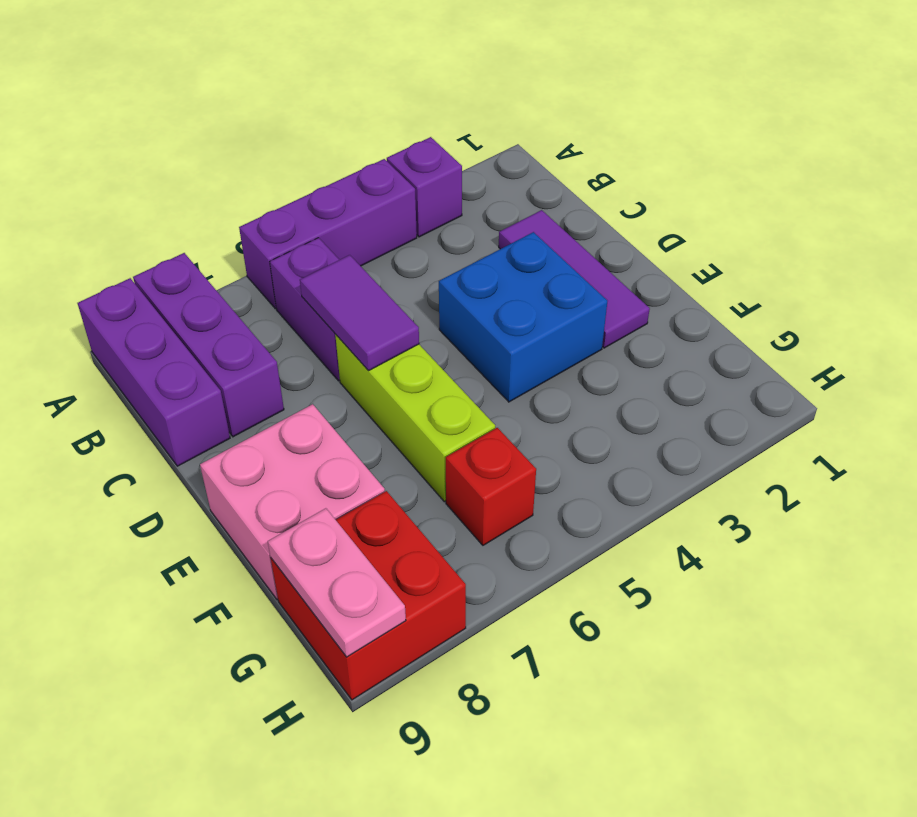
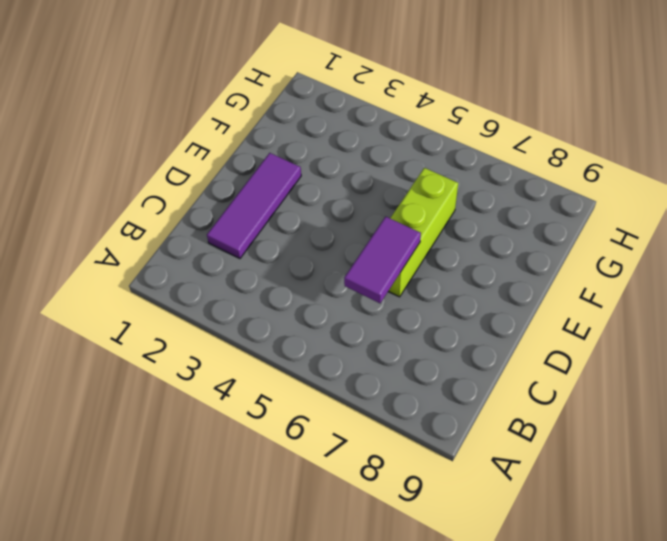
none -> purple brick A3 level 1
none -> purple brick A4:A6 level 1
none -> purple brick A8:C8 level 1

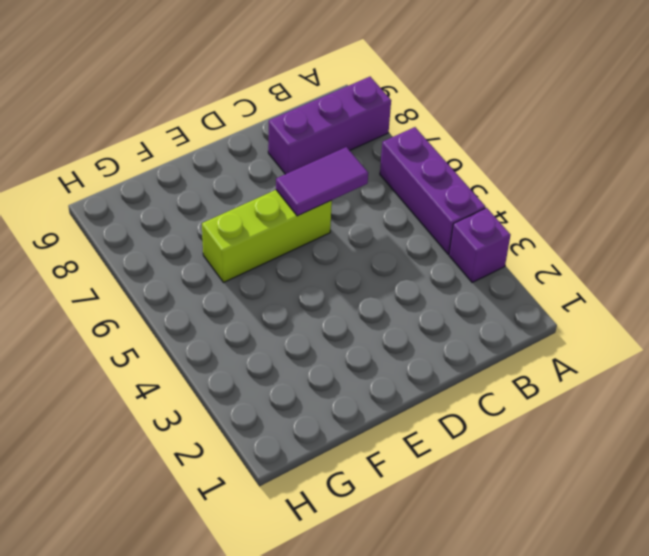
none -> purple brick A9:C9 level 1
none -> purple brick B6:C6 level 1
none -> purple tile C2:E2 level 1

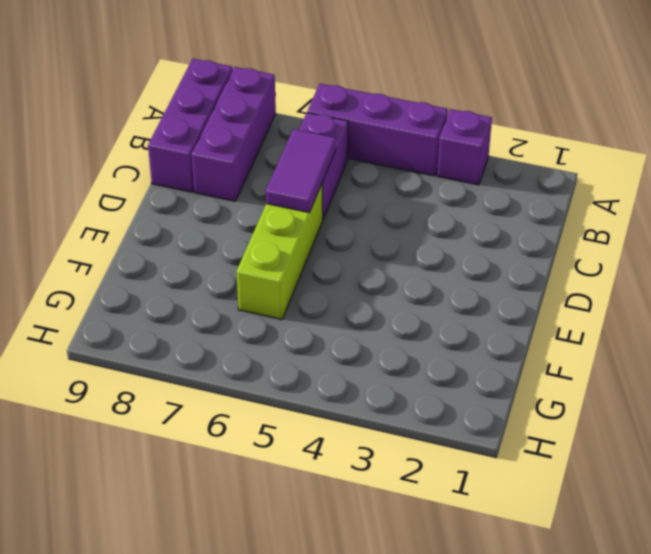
none -> purple tile C2:E2 level 1
none -> blue brick D3:E4 level 1
none -> pink brick E8:F9 level 1

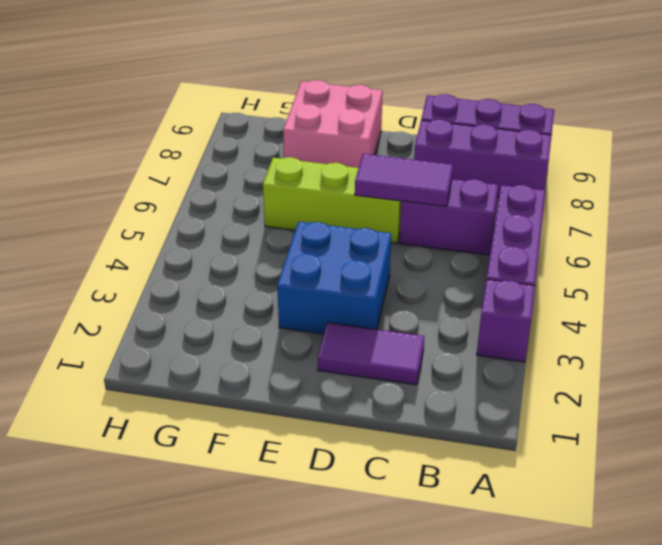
purple tile C2:D2 level 1 -> purple tile C2:E2 level 1
none -> red brick G6 level 1
none -> red brick G8:H9 level 1
none -> pink plate G9:H9 level 2

